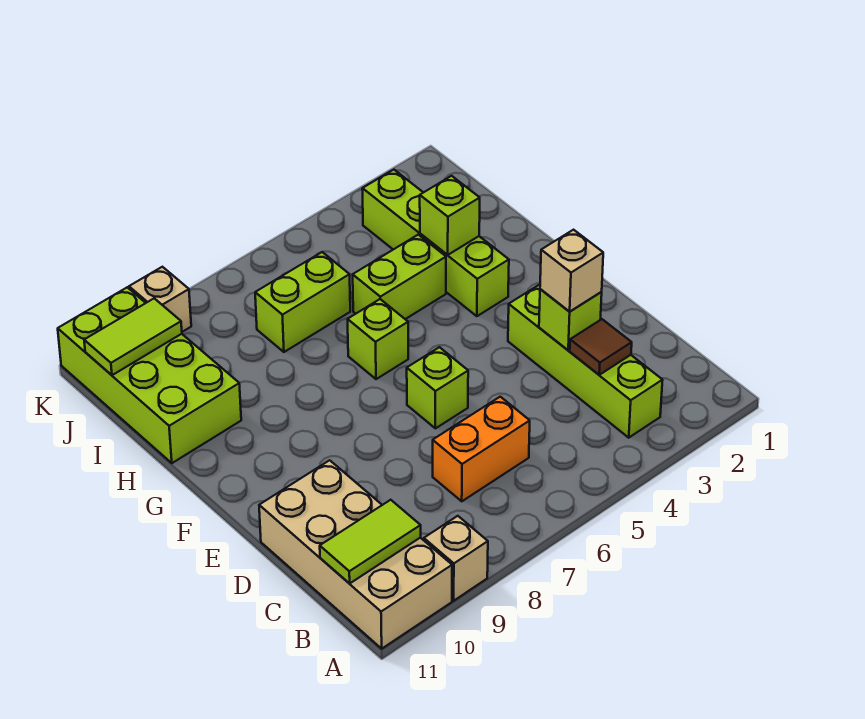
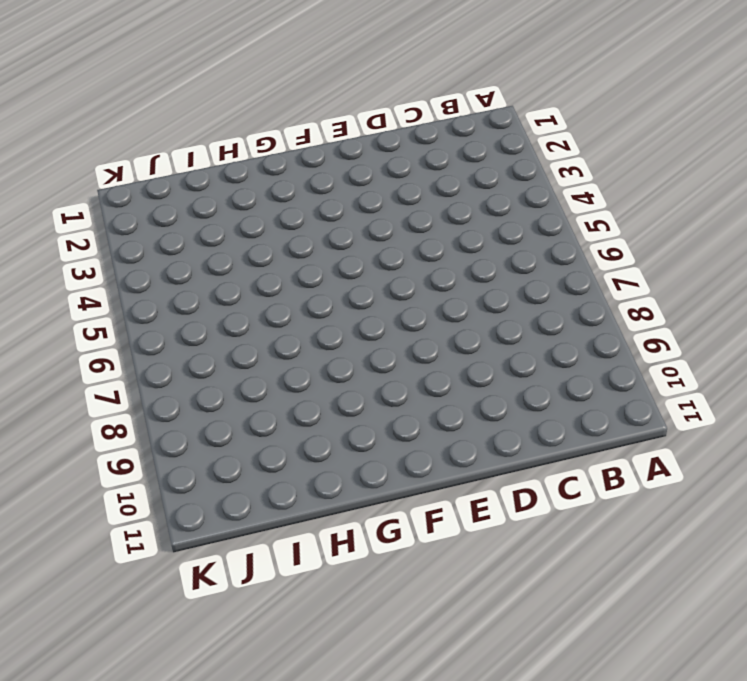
none -> tan brick A9 level 1
none -> tan brick A10:D11 level 1
none -> lime brick B3:E3 level 1

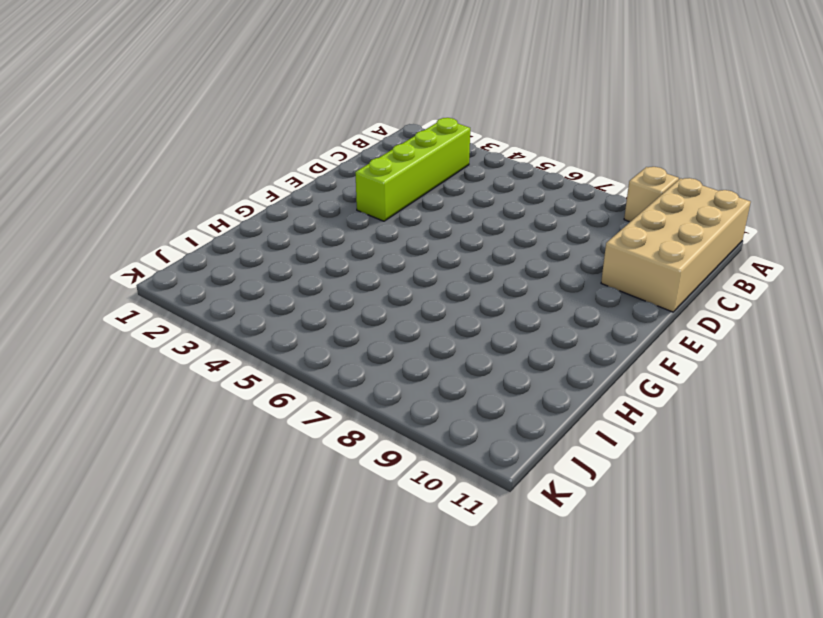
none -> orange brick C6:C7 level 1
none -> lime brick E6 level 1
none -> lime brick G3:J3 level 1

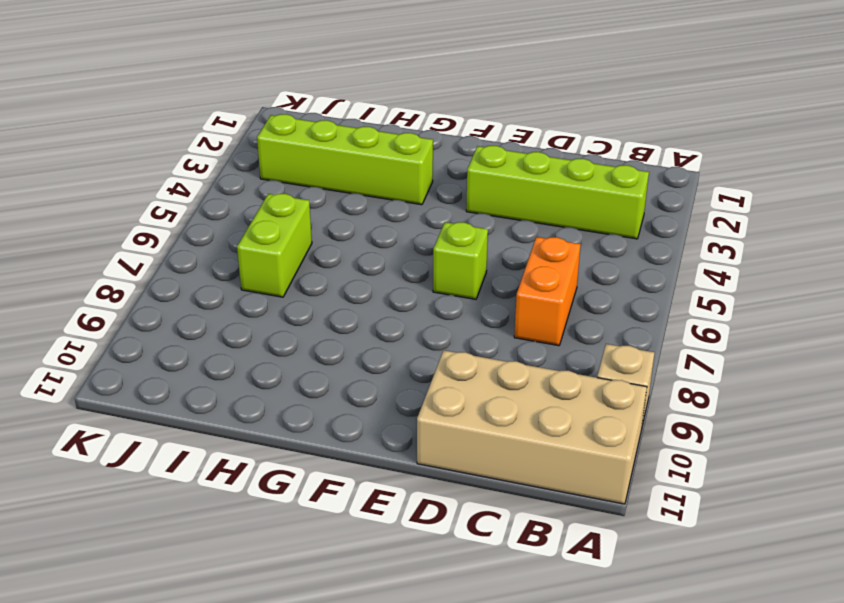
none -> lime brick G6 level 1
none -> lime brick H4:H5 level 1
none -> lime brick H10:K11 level 1

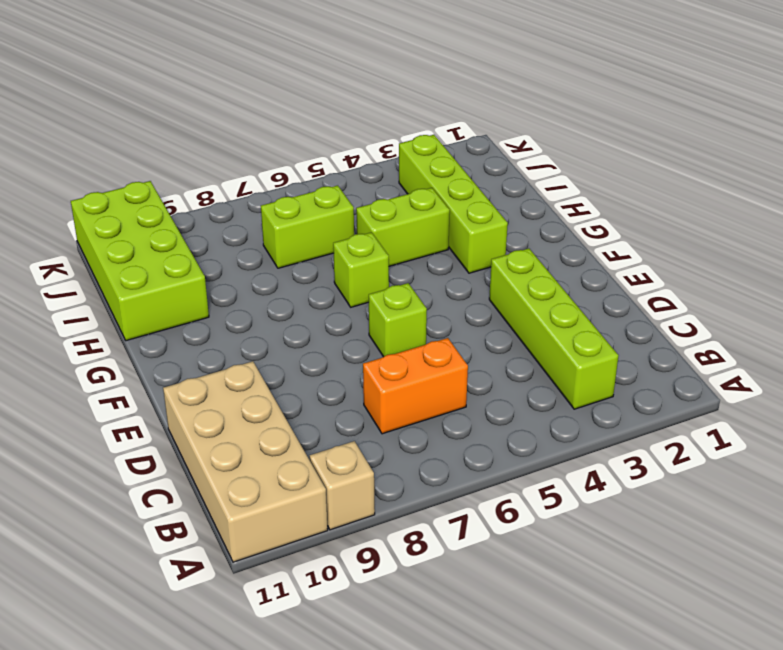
none -> tan brick K9 level 1
none -> lime tile B10:B11 level 2
none -> brown tile C3 level 2

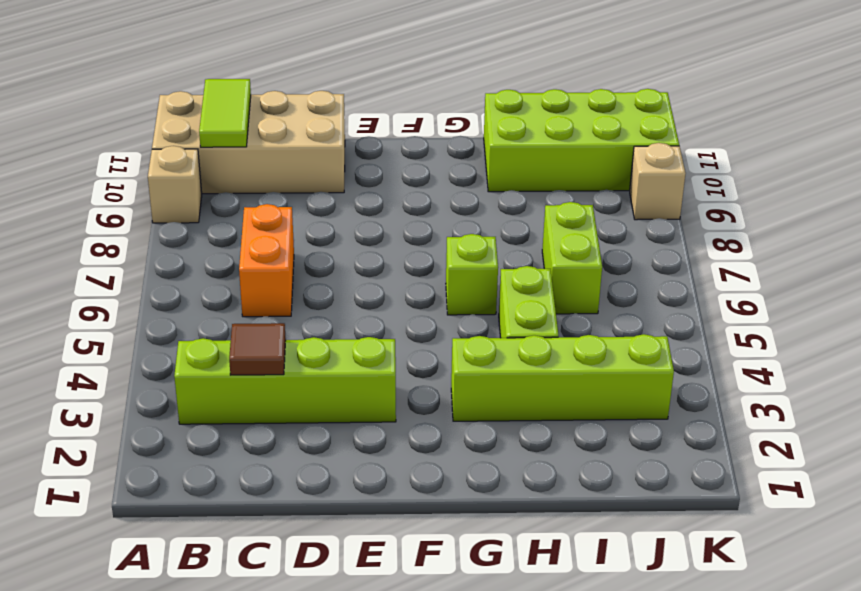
none -> lime brick E6 level 1
none -> lime brick D3 level 2
none -> lime brick H3 level 2

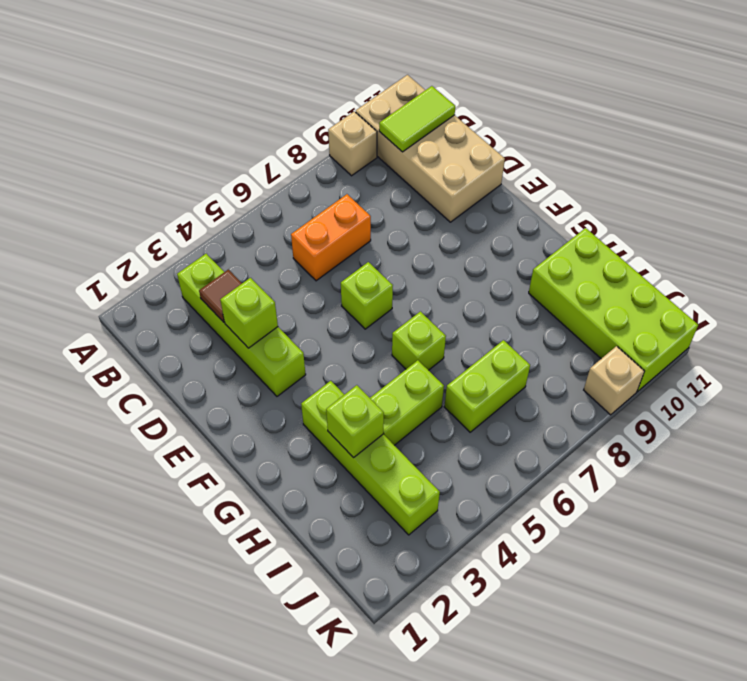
none -> lime tile J10:J11 level 2
none -> tan brick D3 level 3

